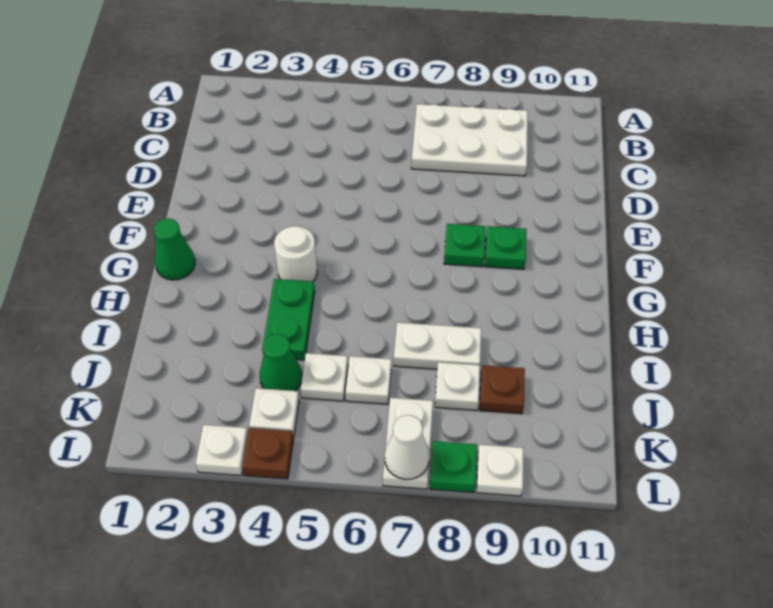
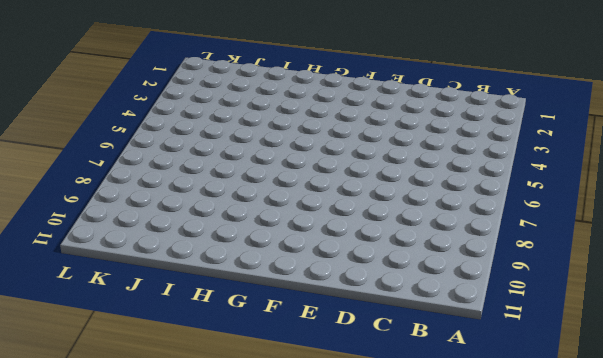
none -> white plate B7:C9 level 1
none -> green plate F8 level 1
none -> green plate F9 level 1

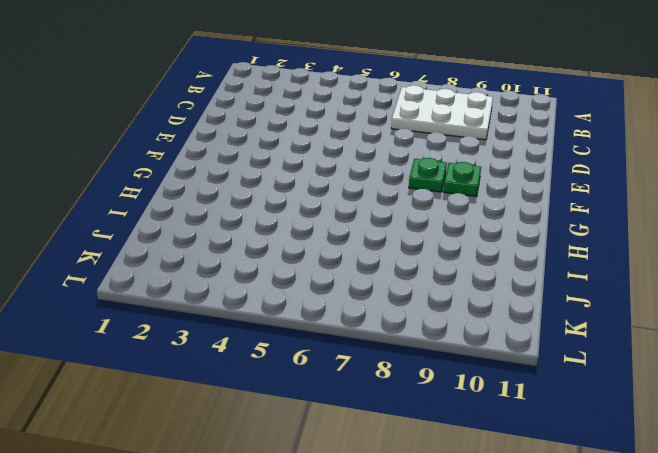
none -> green cone G1 level 1
none -> white round brick G4 level 1
none -> green plate H4:I4 level 1

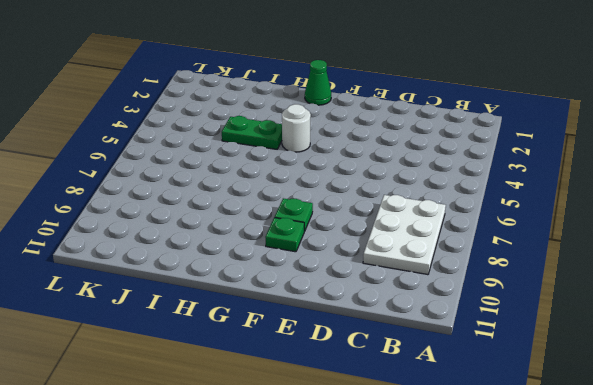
none -> white plate I7:I8 level 1
none -> green cone J4 level 1
none -> white plate J5 level 1

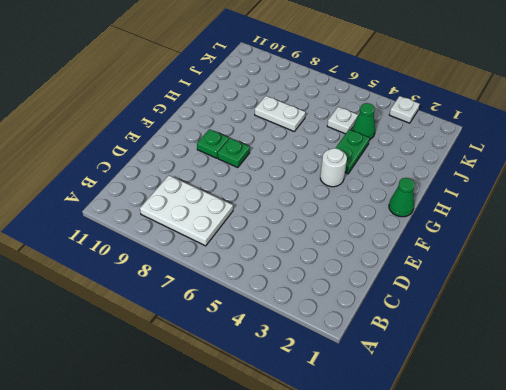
none -> white plate J6 level 1
none -> white plate J8 level 1
none -> brown plate J9 level 1

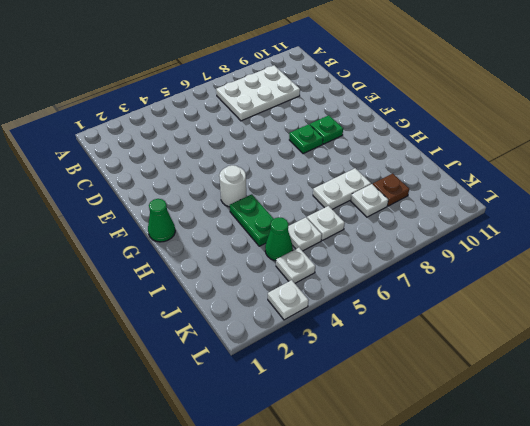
none -> white plate K7:L7 level 1
none -> brown plate L4 level 1
none -> green plate L8 level 1

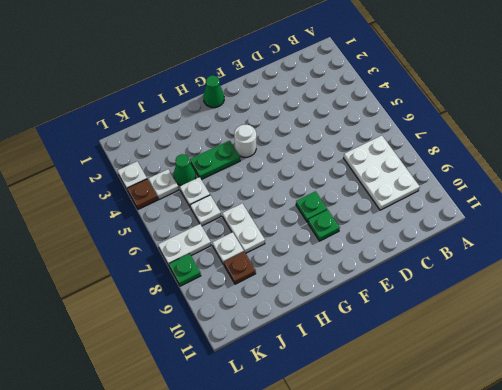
none -> white plate L9 level 1
none -> white cone L7 level 2

